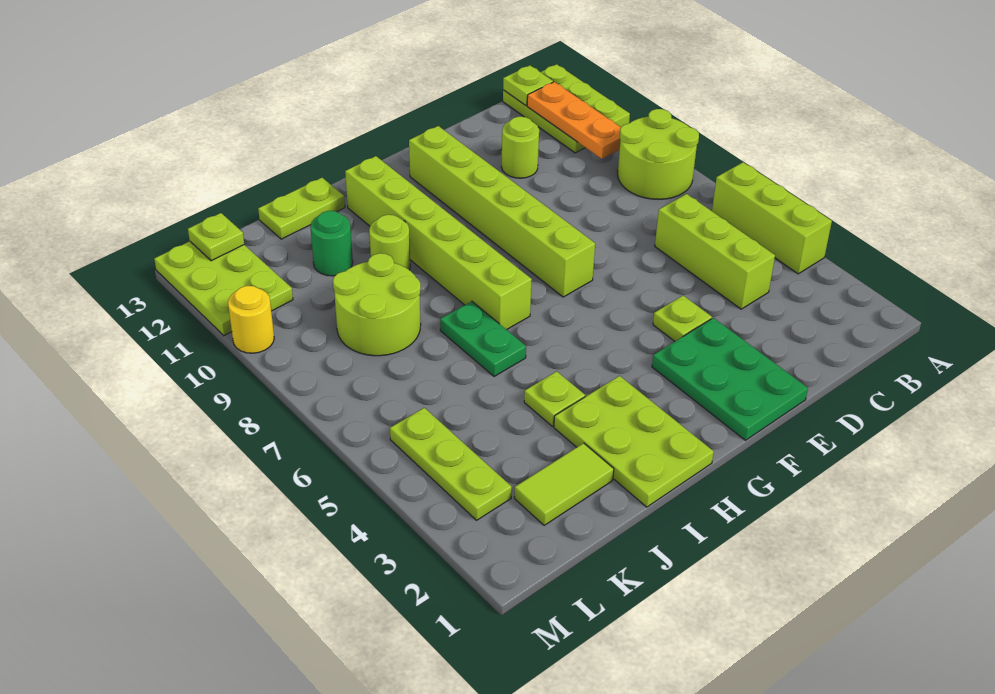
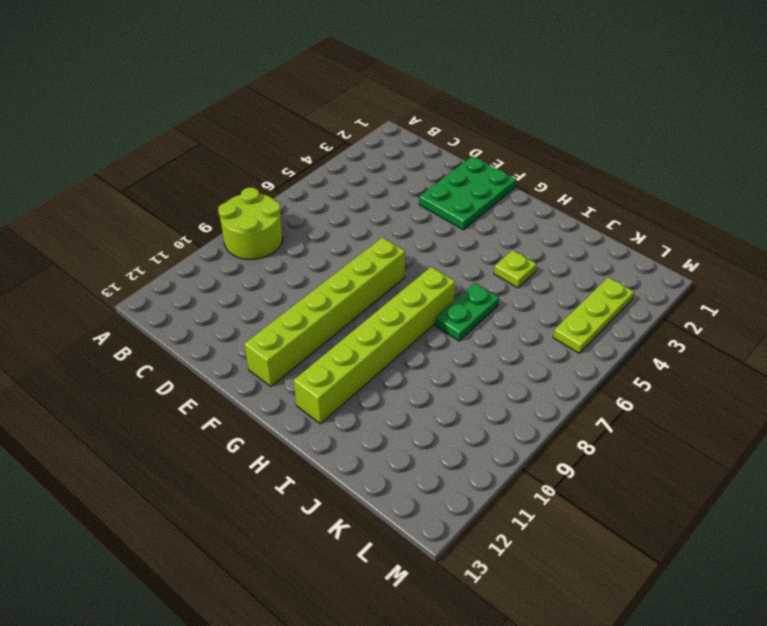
none -> lime brick A4:A6 level 1
none -> lime plate A11:B13 level 1
none -> lime brick C4:C6 level 1

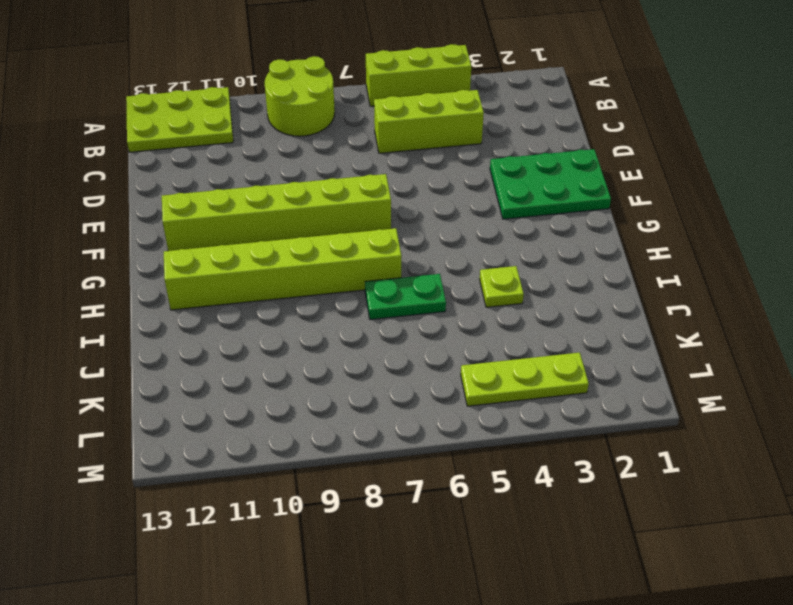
none -> lime round brick D11 level 1
none -> lime plate E4 level 1
none -> lime plate H1:I3 level 1

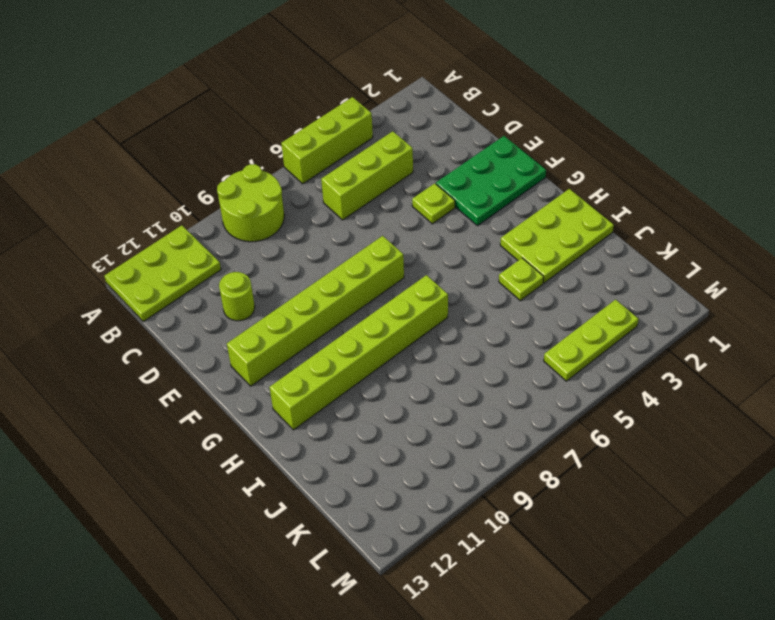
none -> green plate I6:I7 level 1
none -> lime round brick I10 level 1
none -> lime plate I13:J13 level 1

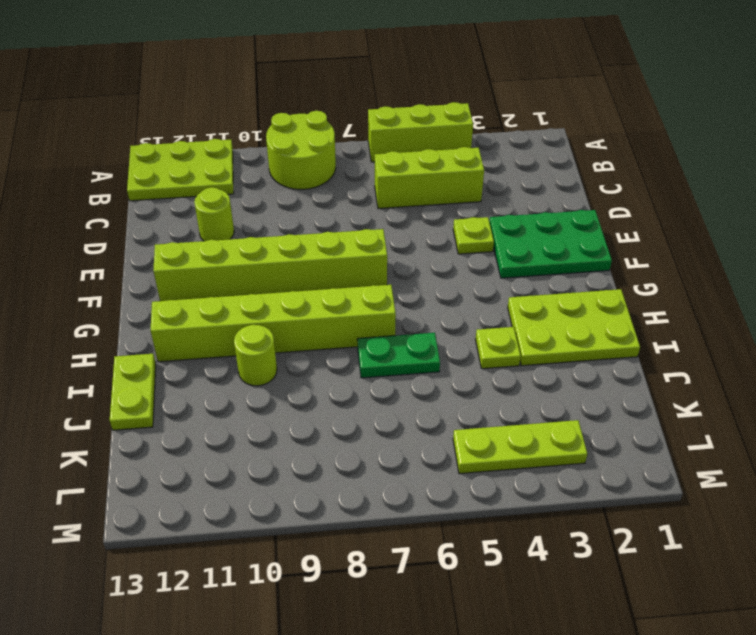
none -> lime tile J2:K2 level 1
none -> lime round brick J8:K9 level 1
none -> green round brick J11 level 1

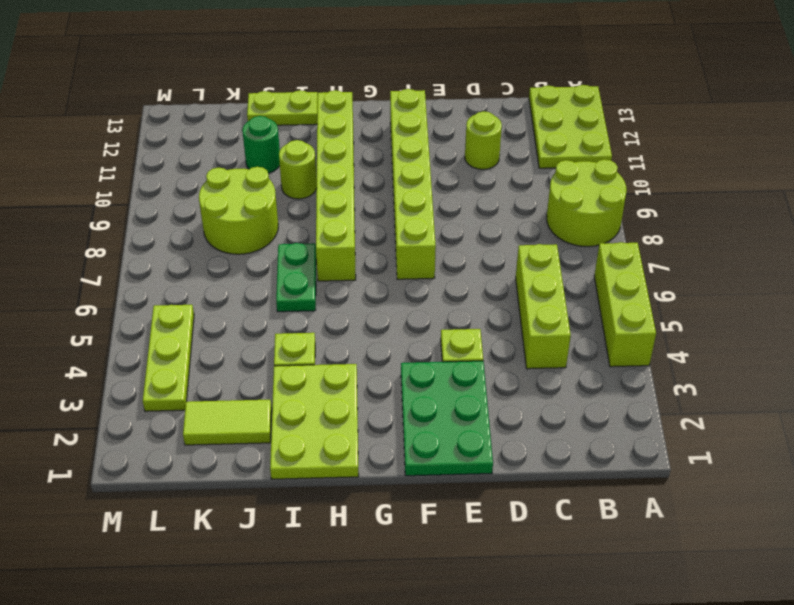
none -> lime plate L11:M13 level 1
none -> yellow round brick M10 level 1
none -> orange plate B10:B12 level 2

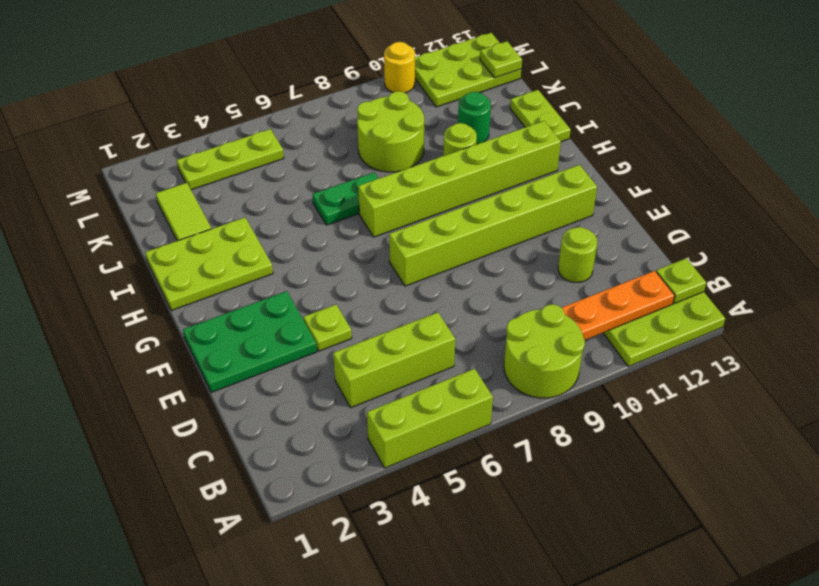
none -> lime plate I4 level 1

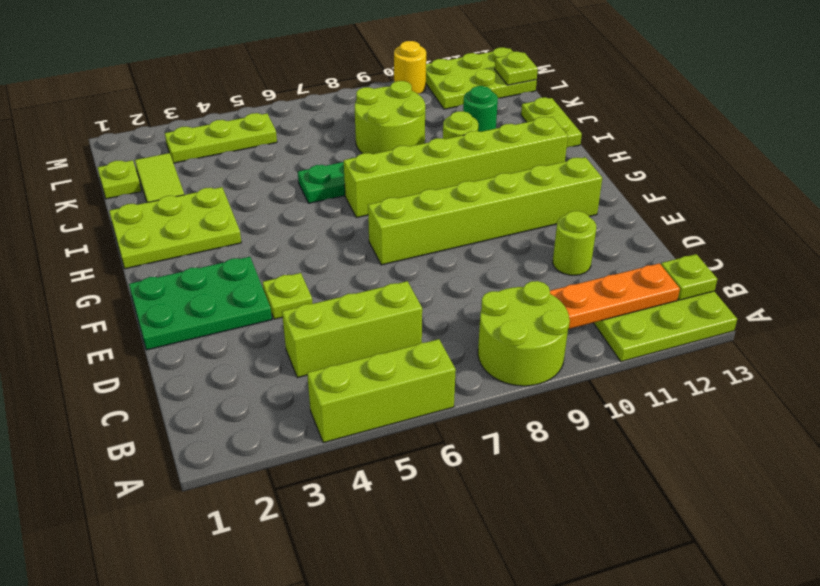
lime plate K1 level 1 -> lime plate I4 level 1

